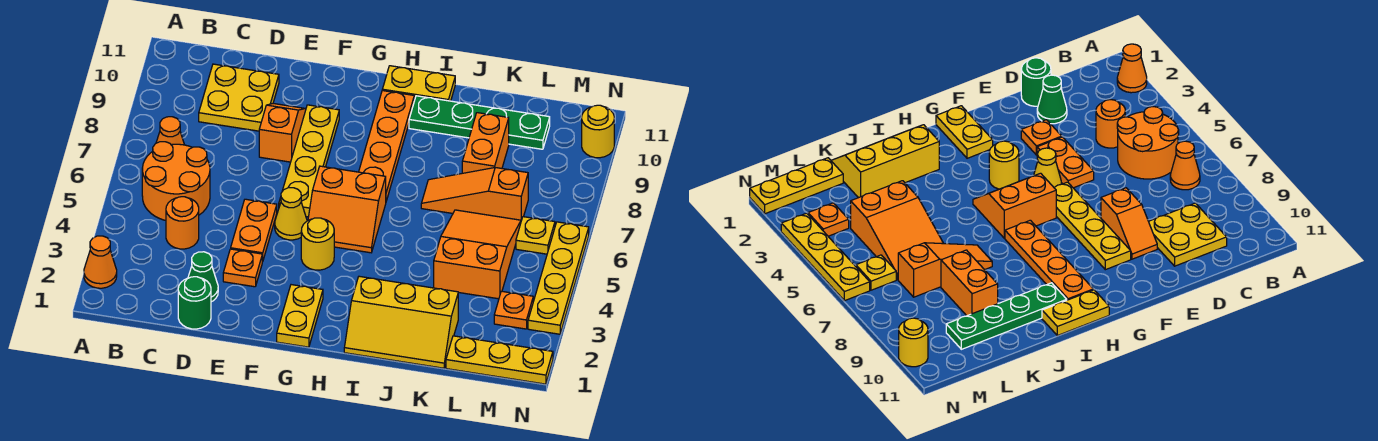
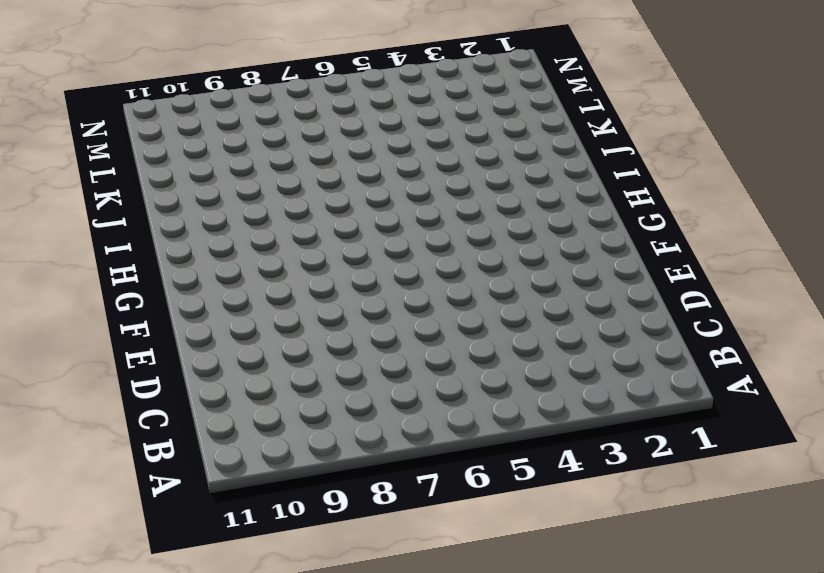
none -> orange cone A2 level 1
none -> orange round brick B5:C6 level 1
none -> orange cone B7 level 1

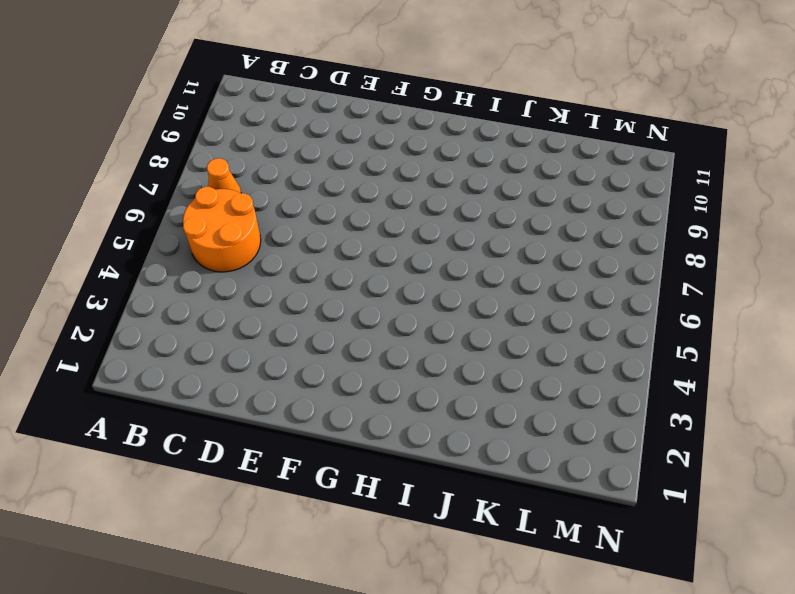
none -> orange cone A2 level 1
none -> orange round brick C4 level 1
none -> yellow plate C9:D10 level 1

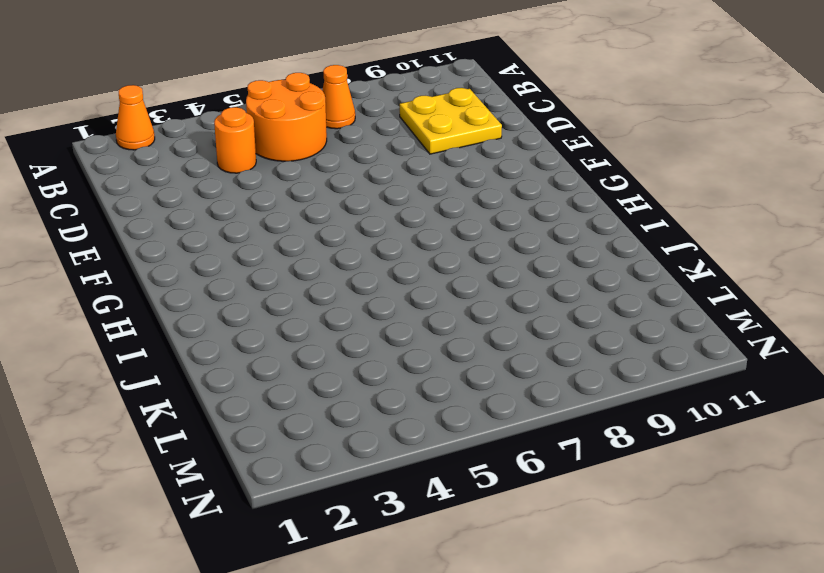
none -> green round brick D1 level 1
none -> green cone D2 level 1
none -> orange plate E3 level 1

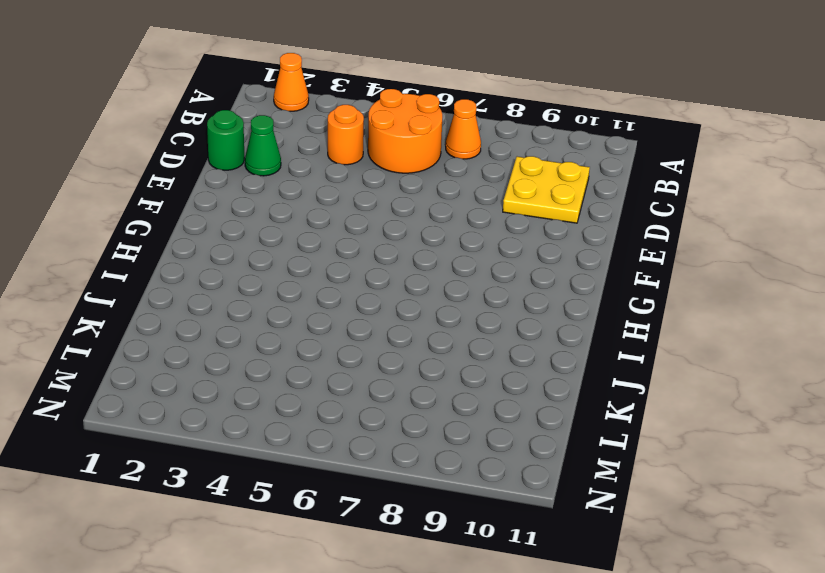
none -> orange plate E3 level 1
none -> orange plate E4:E5 level 1
none -> orange slope E8:E9 level 1 top 8

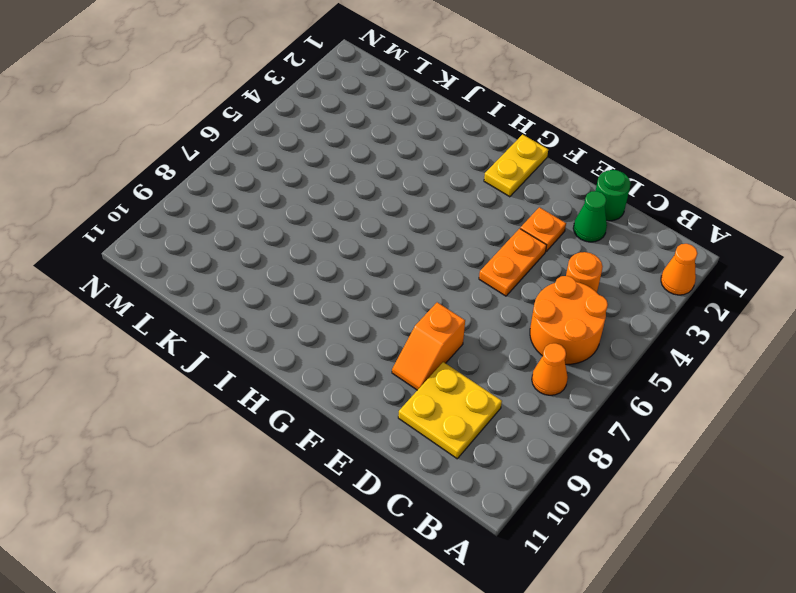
none -> yellow cone F5 level 1
none -> yellow plate F6:F9 level 1
none -> yellow round brick G4 level 1

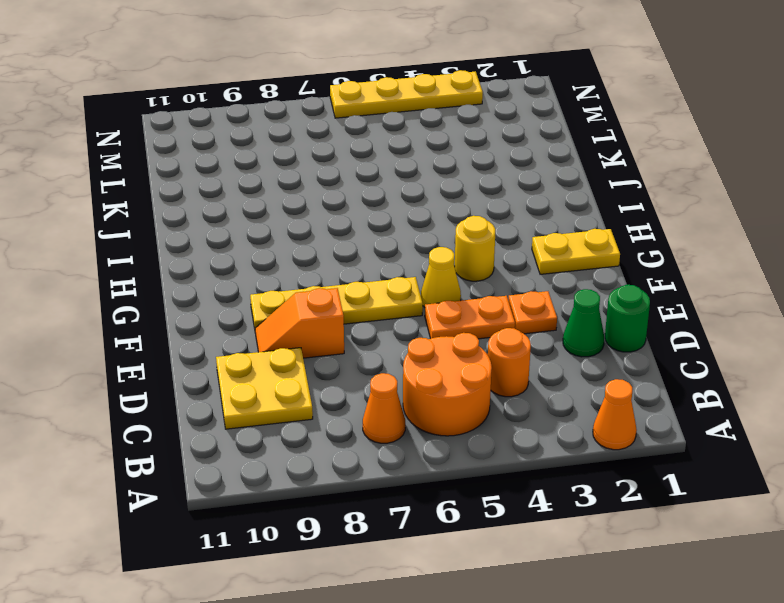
none -> orange slope G5:H6 level 1 top 6
none -> orange plate H7:H10 level 1
none -> yellow plate H11:I11 level 1

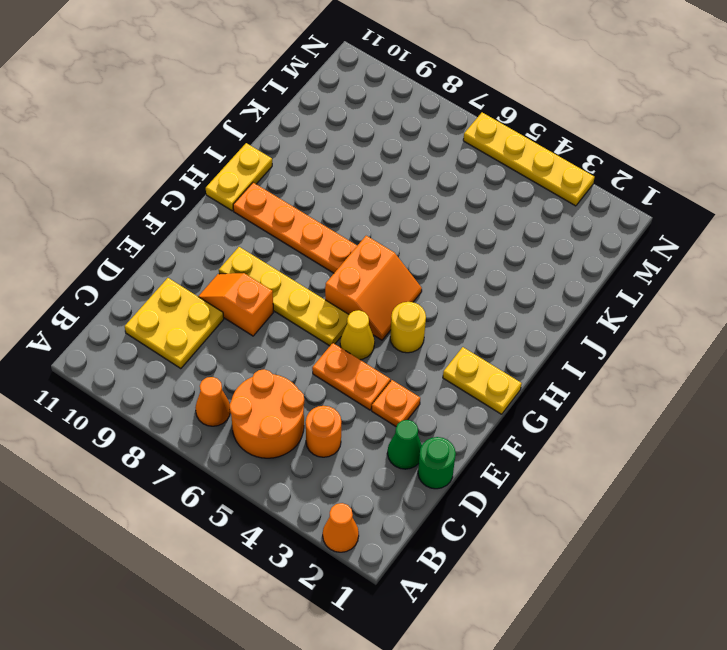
none -> yellow slope I1:K2 level 1 top 2
none -> green plate I10:L10 level 1
none -> orange slope J7:L7 level 1 top L

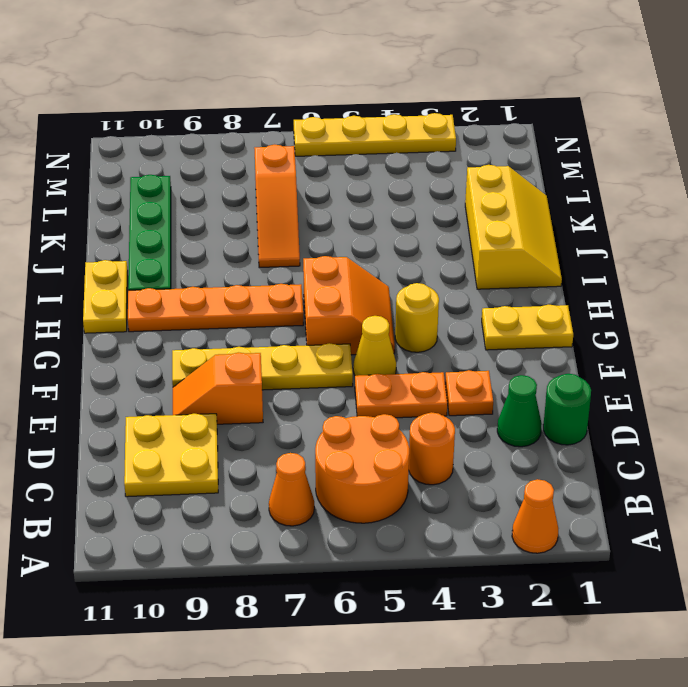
none -> orange slope K4:L6 level 1 top 4
none -> orange brick K8:K9 level 1
none -> yellow plate L1:N1 level 1

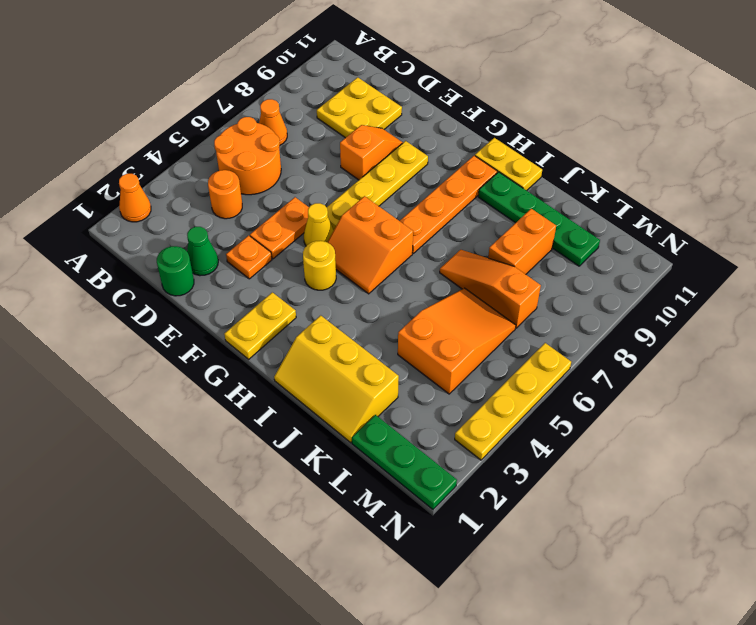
green plate L1:N1 level 1 -> yellow plate L1:N1 level 1
none -> orange plate M3 level 1
none -> yellow plate M6 level 1
none -> yellow round brick N10 level 1

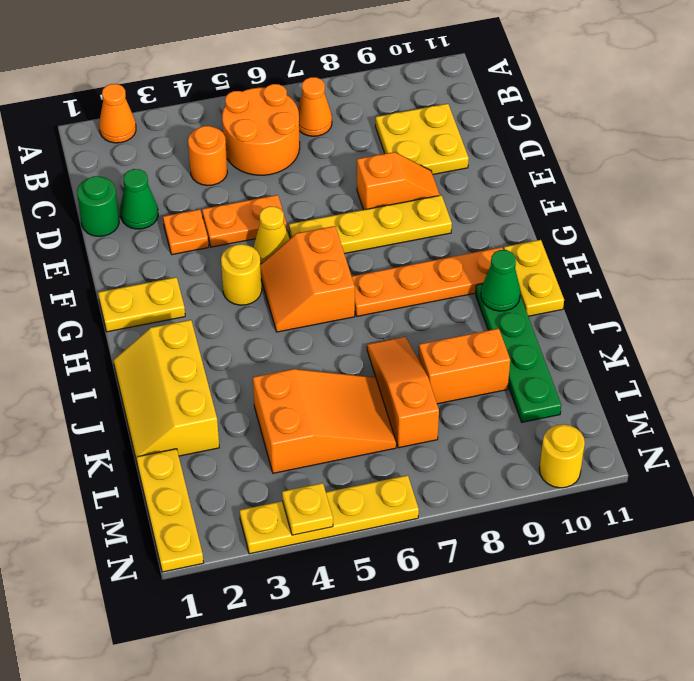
green cone I10 level 2 -> none
yellow plate N4 level 2 -> yellow plate M6 level 1
none -> orange plate M3 level 1

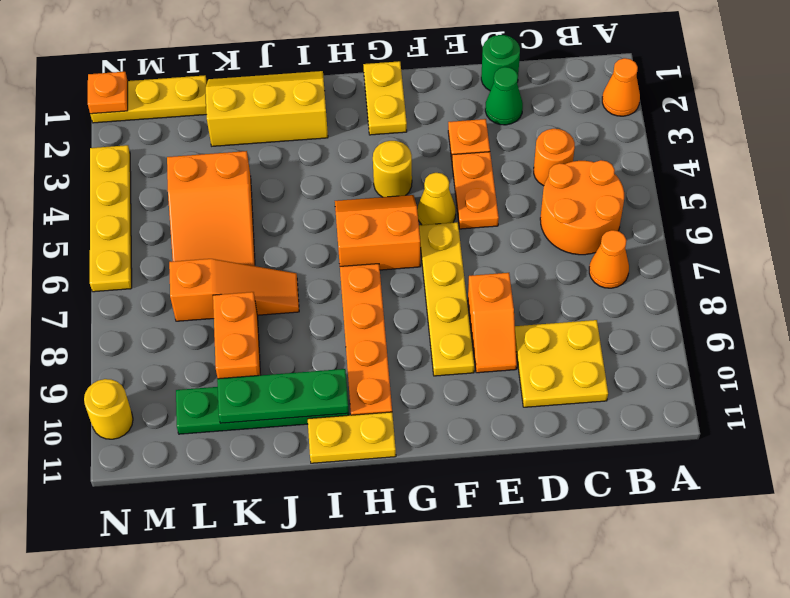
green plate I10:K10 level 2 -> none
orange plate N1 level 2 -> orange plate M3 level 1
none -> yellow plate M6 level 1

